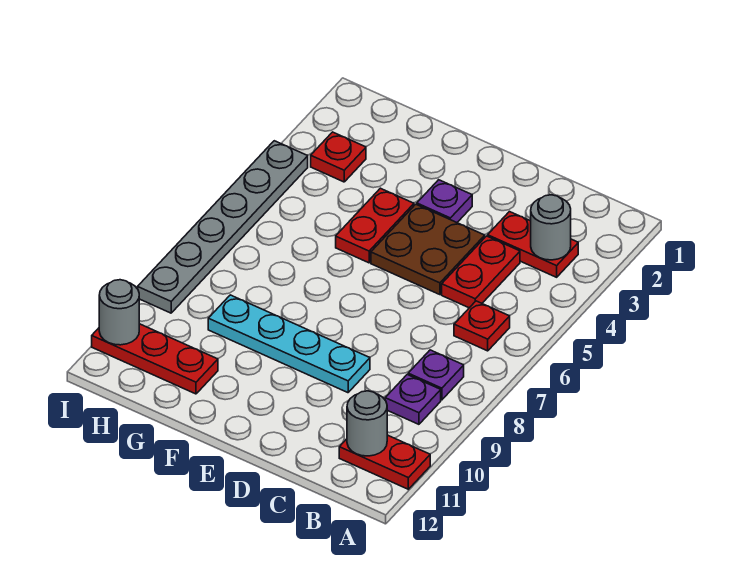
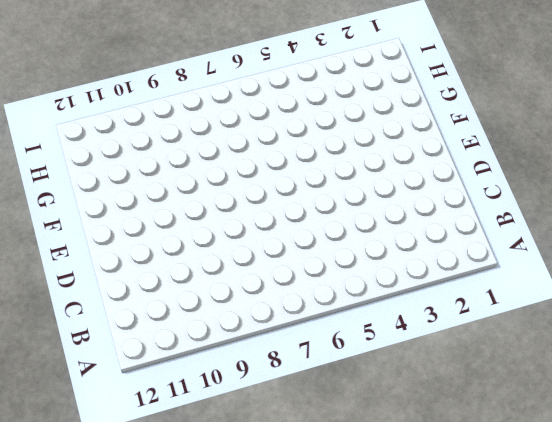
none -> red plate A11:B11 level 1
none -> red plate B3:C3 level 1
none -> red plate B6 level 1

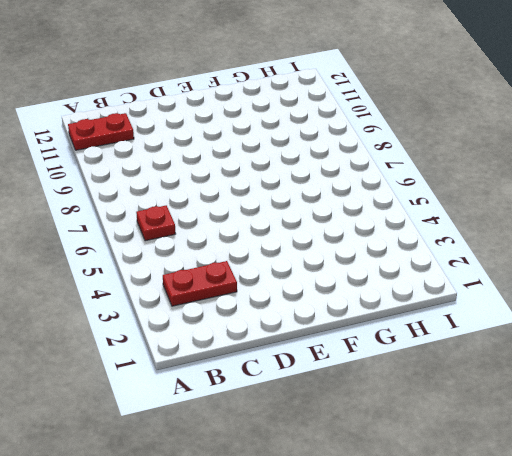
none -> purple plate B8 level 1
none -> purple plate B9 level 1
none -> red plate C4:C5 level 1

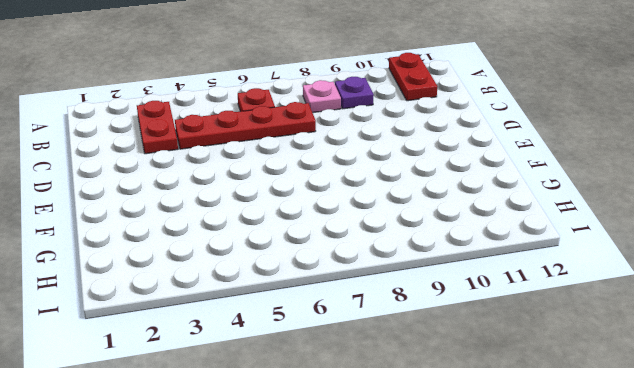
pink plate B8 level 1 -> purple plate B8 level 1
red plate C4:C7 level 1 -> red plate C4:C5 level 1
none -> brown plate D4:E5 level 1
none -> cyan plate D9:G9 level 1
none -> purple plate E3 level 1

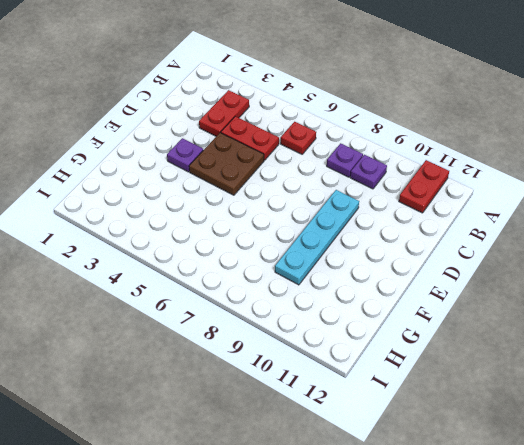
none -> red plate F4:F5 level 1
none -> red plate G11:I11 level 1
none -> red plate H3 level 1

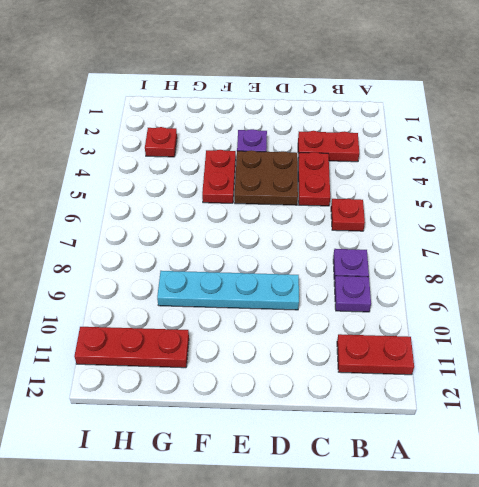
none -> grey plate I4:I9 level 1
none -> grey round brick B3 level 2
none -> grey round brick B11 level 2

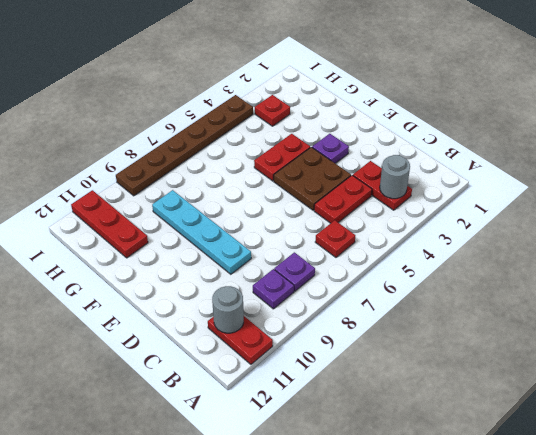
brown plate I4:I9 level 1 -> grey plate I4:I9 level 1
none -> grey round brick I11 level 2

